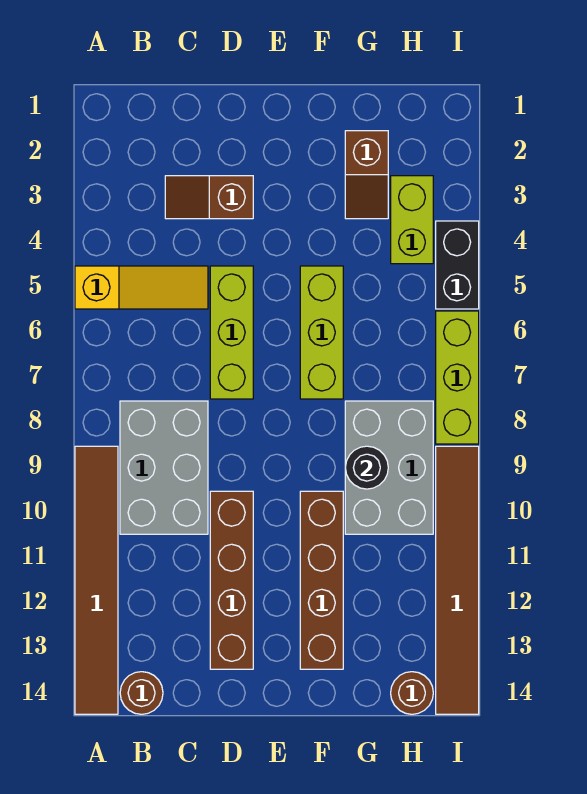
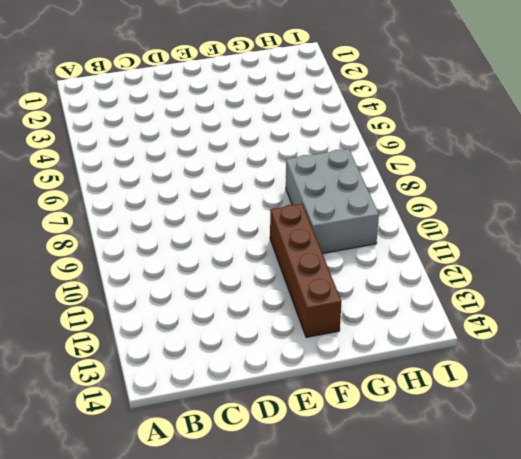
none -> yellow slope A5:C5 level 1 top A
none -> brown tile A9:A14 level 1
none -> grey brick B8:C10 level 1

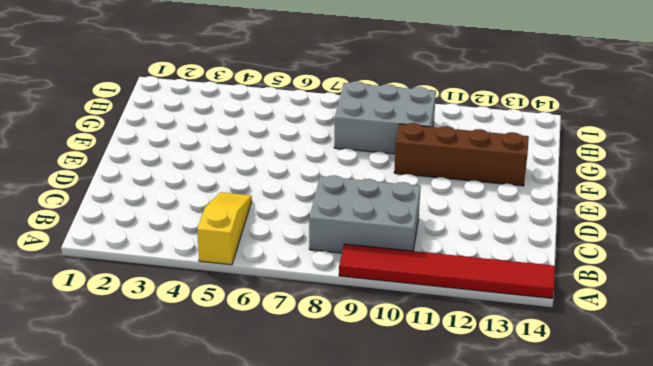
red tile A9:A14 level 1 -> brown tile A9:A14 level 1
none -> brown round brick B14 level 1
none -> brown slope C3:D3 level 1 top D
none -> lime brick D5:D7 level 1

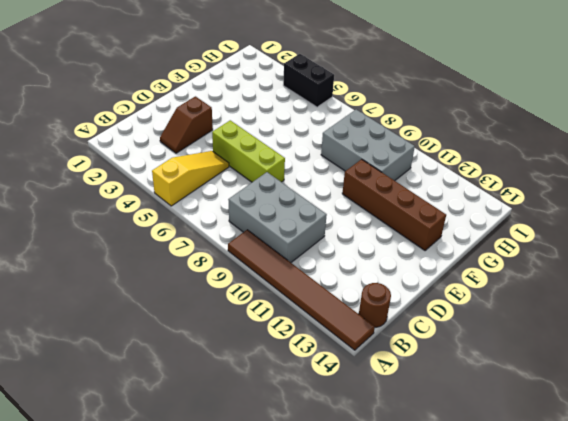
none -> brown brick D10:D13 level 1
none -> lime brick F5:F7 level 1
none -> brown slope G2:G3 level 1 top 2

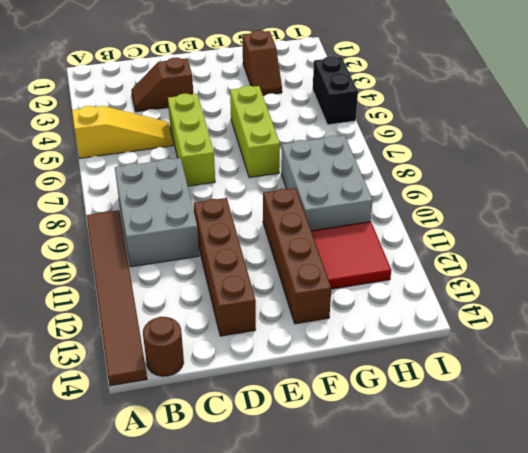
red tile G11:H12 level 1 -> none
none -> lime brick H3:H4 level 1
none -> brown round brick H14 level 1
none -> lime brick I6:I8 level 1

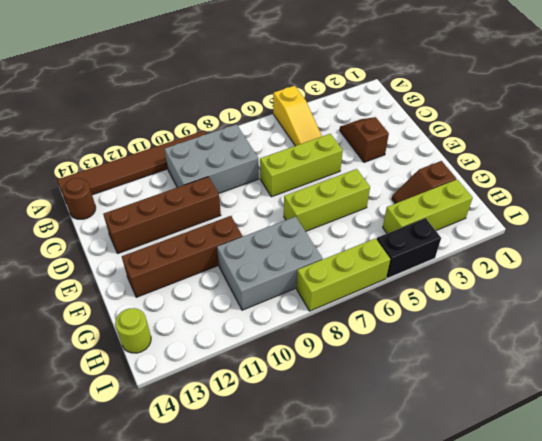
lime brick H2:H4 level 1 -> lime brick H3:H4 level 1
lime round brick H14 level 1 -> brown round brick H14 level 1
none -> brown tile I9:I14 level 1
none -> black round brick G9 level 2

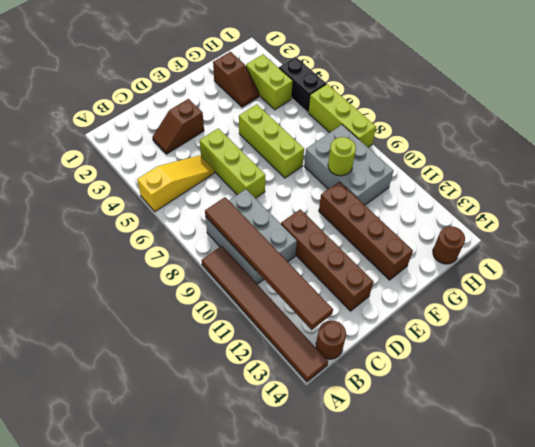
brown tile B8:B13 level 2 -> brown tile I9:I14 level 1
lime round brick G9 level 2 -> black round brick G9 level 2

